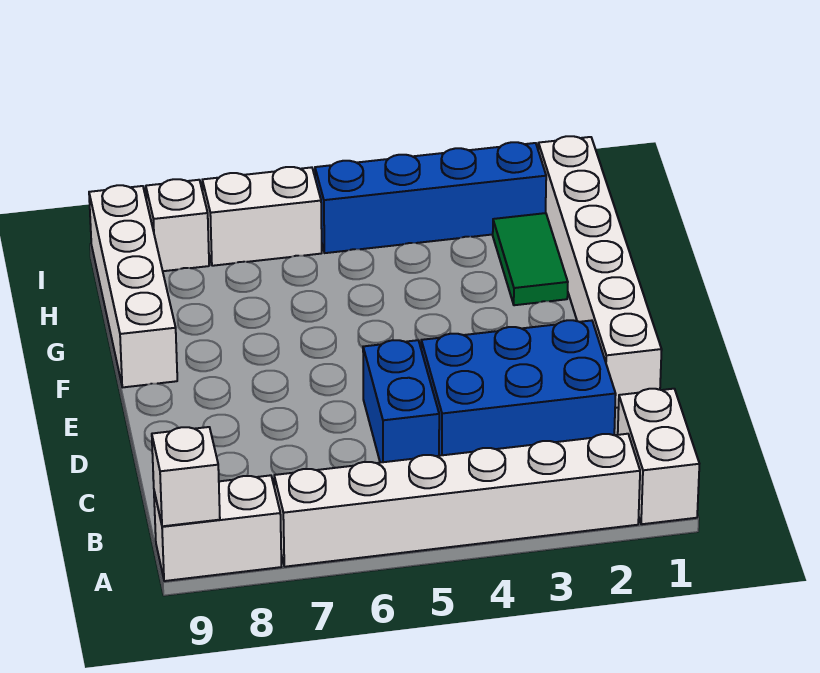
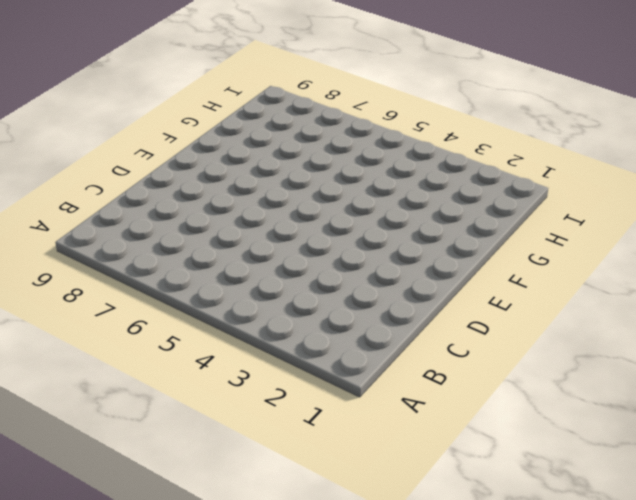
none -> white brick A1:B1 level 1
none -> white brick A2:A7 level 1
none -> white brick A8:A9 level 1

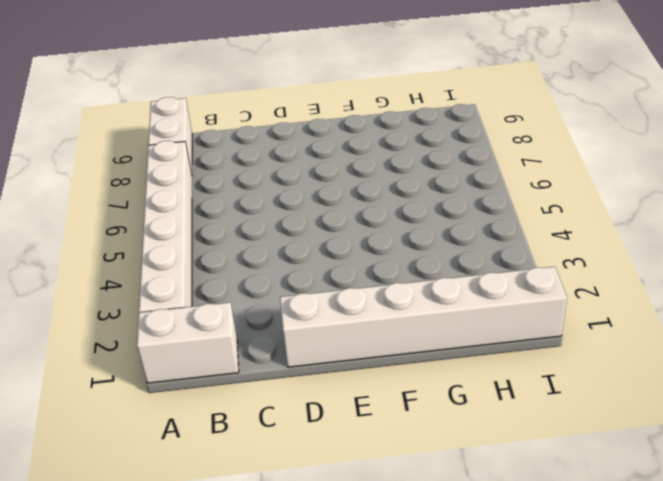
none -> blue brick C2:D4 level 1
none -> blue brick C5:D5 level 1
none -> white brick F9:I9 level 1

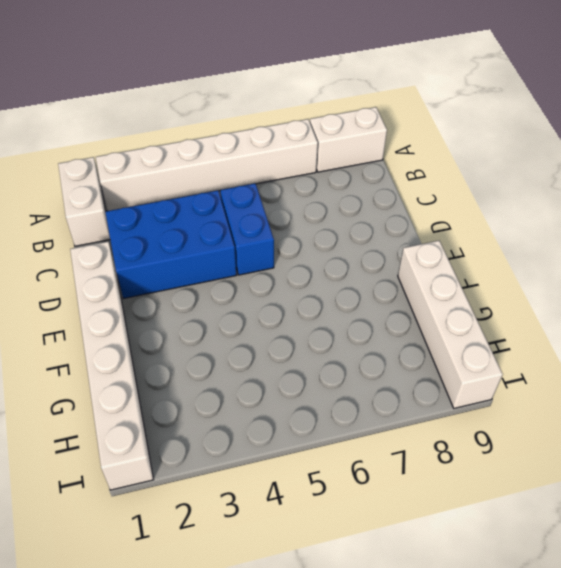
none -> green tile G2:H2 level 1
none -> blue brick I2:I5 level 1
none -> white brick I6:I7 level 1

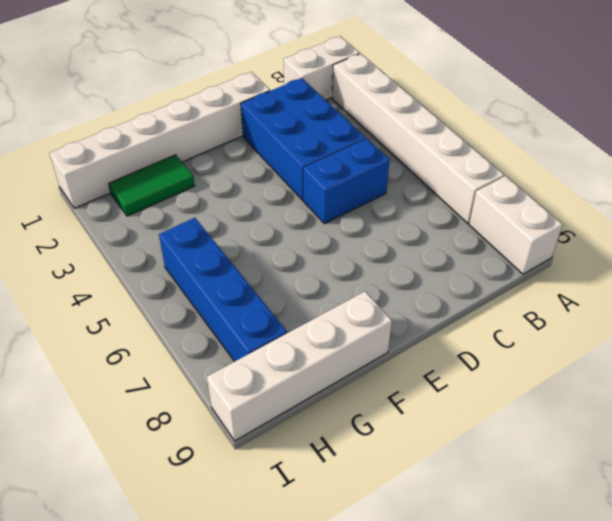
blue brick H5:H8 level 1 -> blue brick I2:I5 level 1
none -> white brick I6:I7 level 1
none -> white brick I8 level 1
none -> white brick A9 level 2

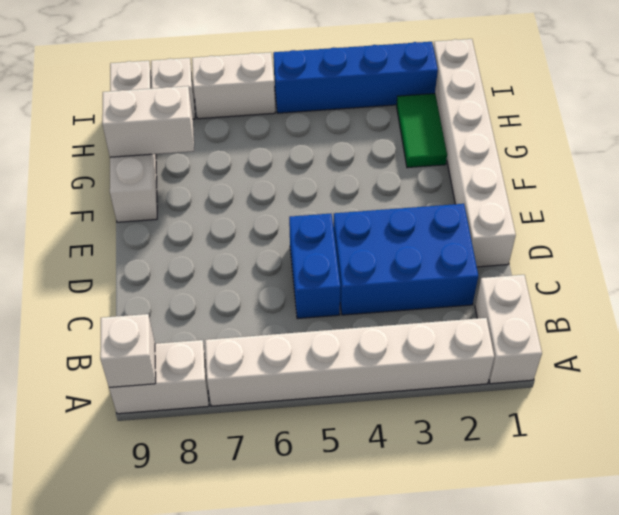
white brick G8:G9 level 2 -> none

